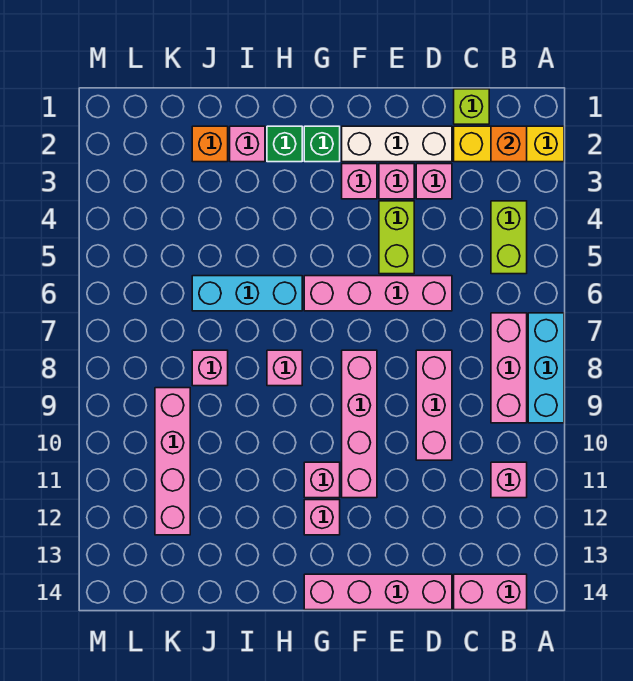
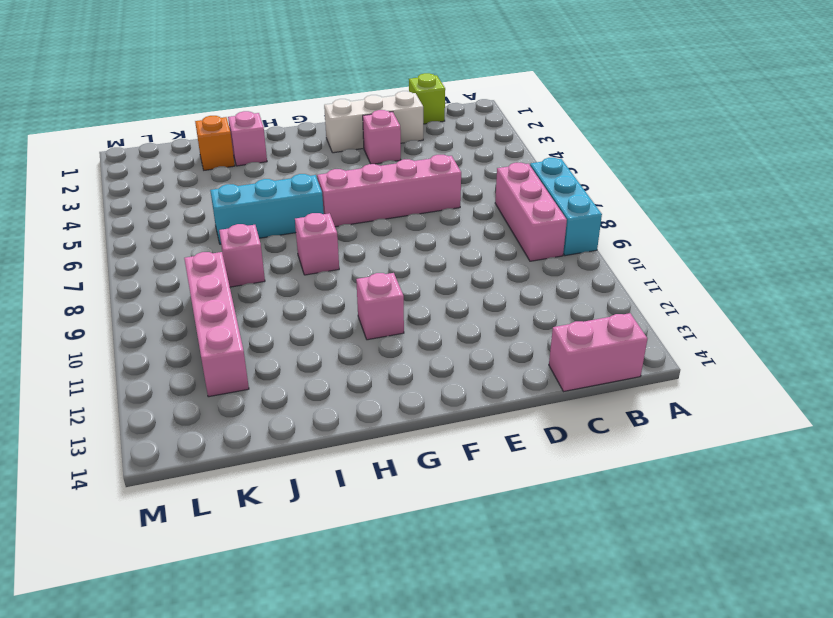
none -> yellow brick A2:C2 level 1
none -> lime brick B4:B5 level 1
none -> pink brick B11 level 1

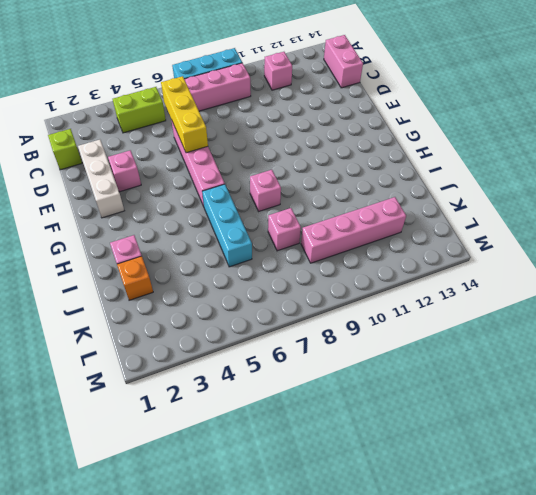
yellow brick C6:E6 level 2 -> yellow brick A2:C2 level 1
none -> pink brick D3 level 1
none -> pink brick D8:D10 level 1
none -> pink brick D14:G14 level 1

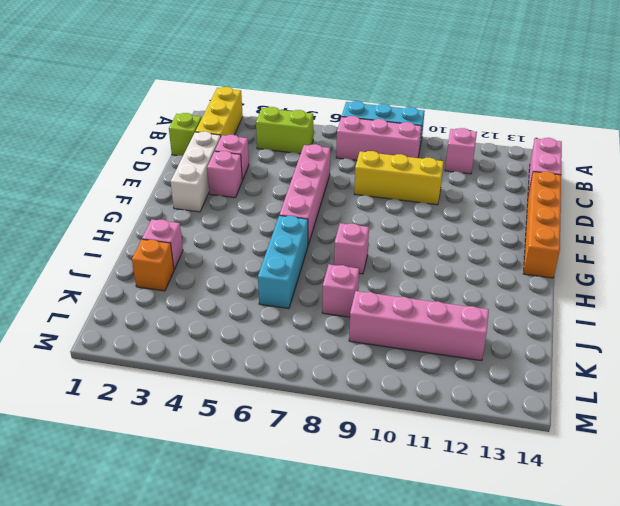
yellow brick D8:D10 level 1 -> pink brick D8:D10 level 1
orange brick D14:G14 level 1 -> pink brick D14:G14 level 1
none -> lime brick E4:E5 level 1
none -> pink brick F3 level 1
none -> pink brick F8:F11 level 1

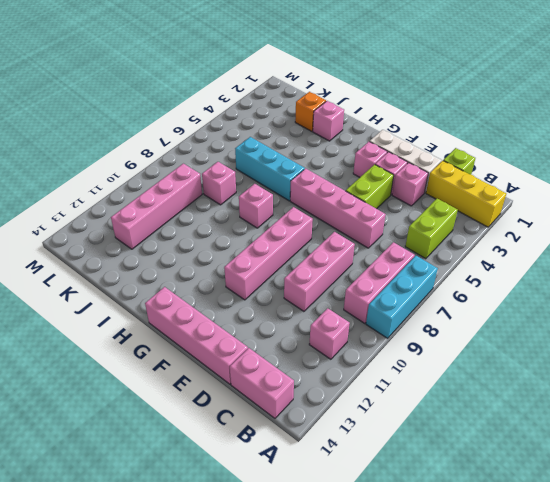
none -> green brick G2 level 1
none -> pink brick G11 level 1
none -> pink brick G12 level 1

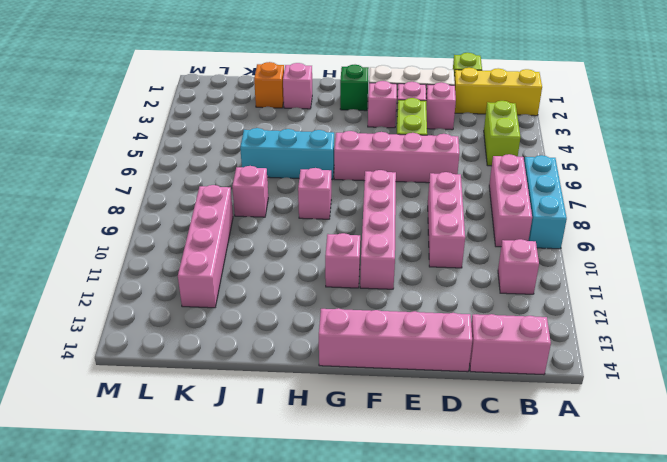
none -> pink brick G12 level 1
none -> green brick H2 level 1
none -> orange brick B2 level 2

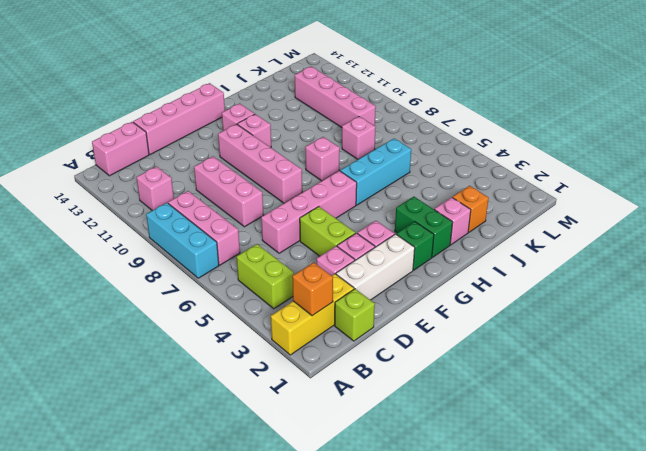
green brick H2:H3 level 1 -> green brick H2 level 1

